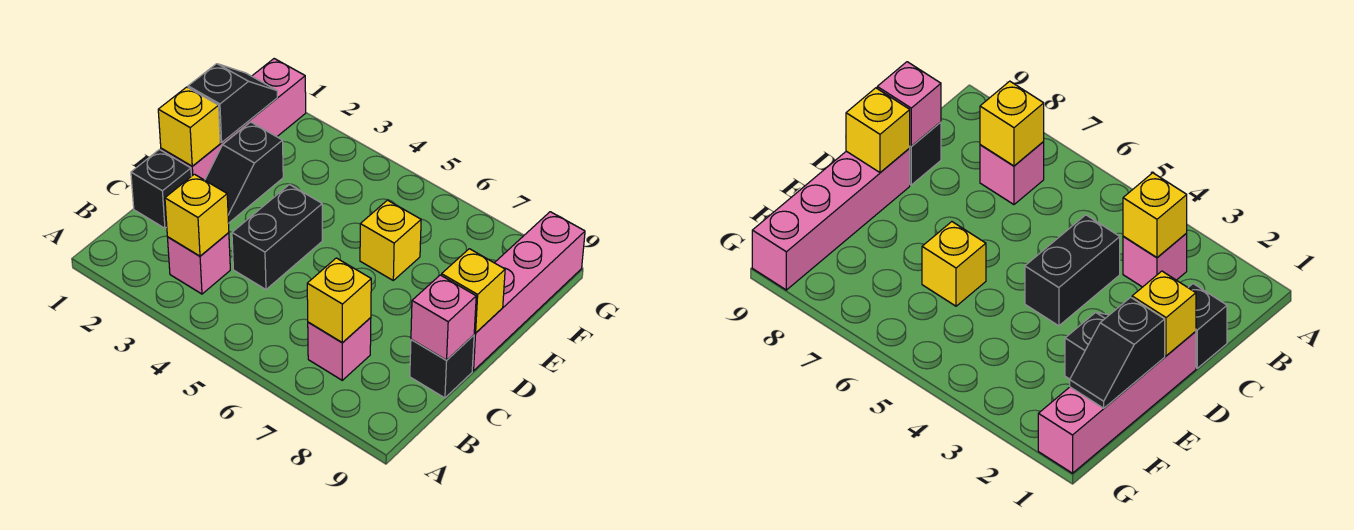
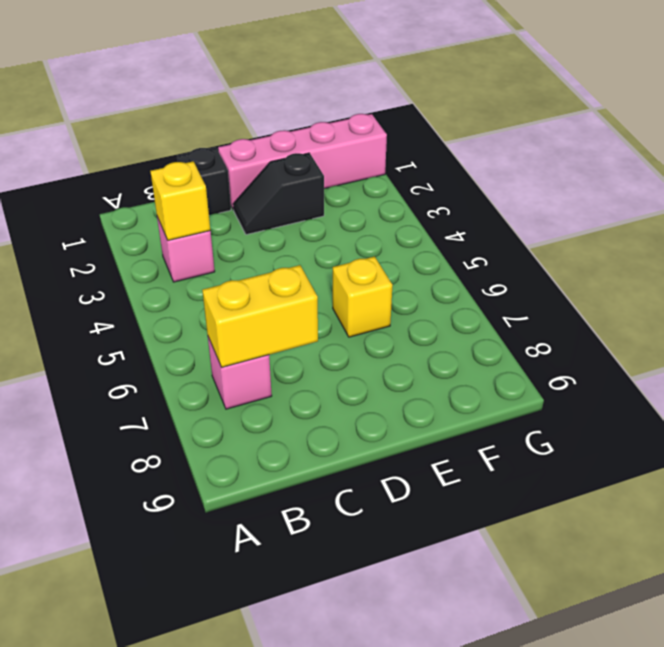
yellow brick B7:C7 level 2 -> yellow brick B7 level 2
none -> black brick C4:D4 level 1
none -> black brick C9 level 1
none -> pink brick D9:G9 level 1

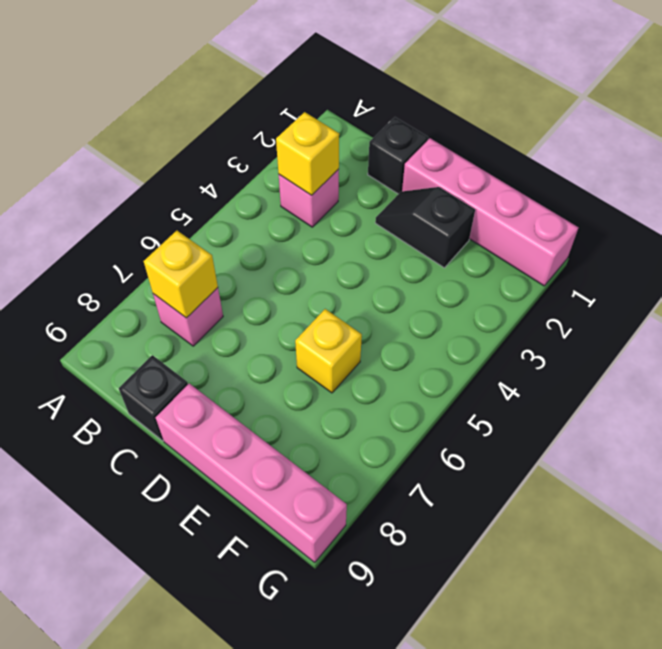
none -> black brick C4:D4 level 1
none -> pink brick C9 level 2
none -> yellow brick D1 level 2

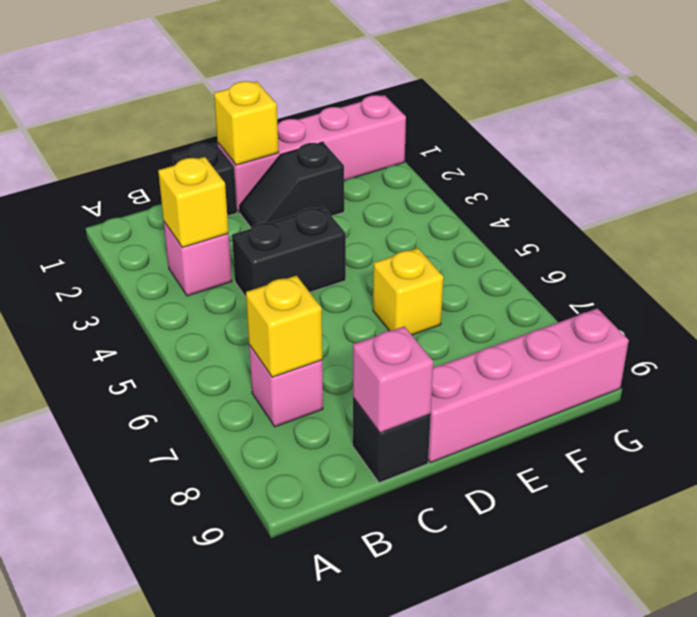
none -> yellow brick D9 level 2
none -> black slope E1:F1 level 2 top E

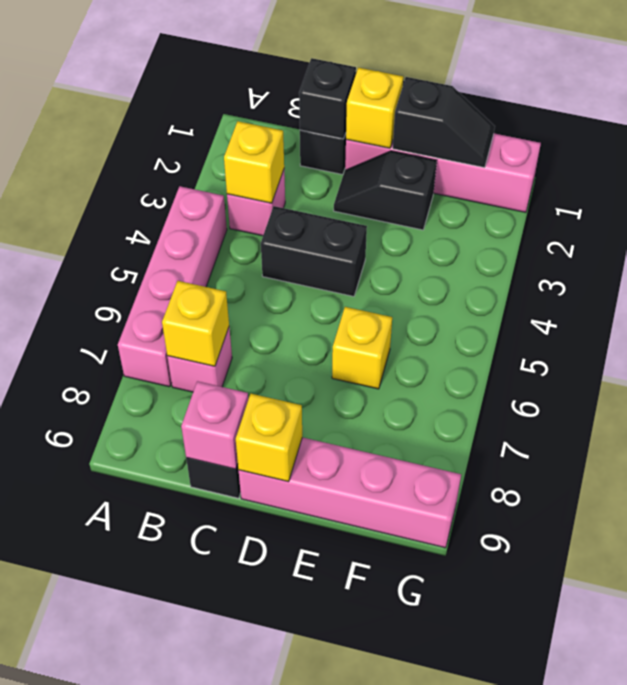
pink brick A4:A7 level 1 -> none
black brick C1 level 2 -> none

